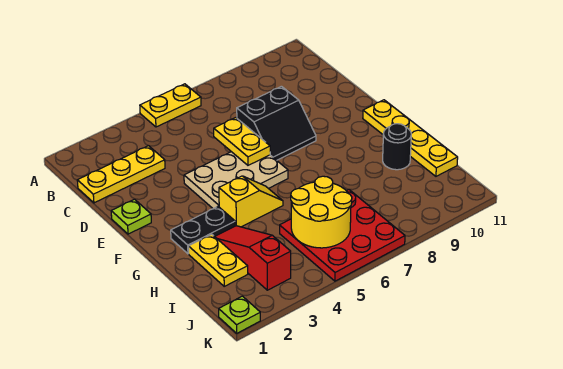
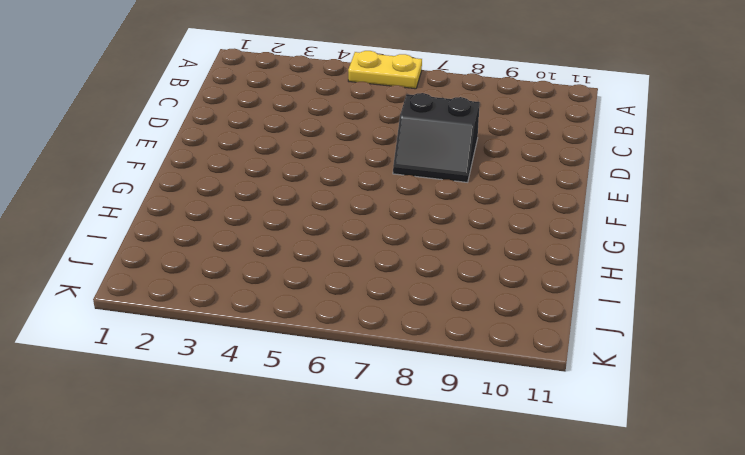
none -> yellow plate C1:C3 level 1
none -> lime plate E1 level 1
none -> tan plate E4:F6 level 1

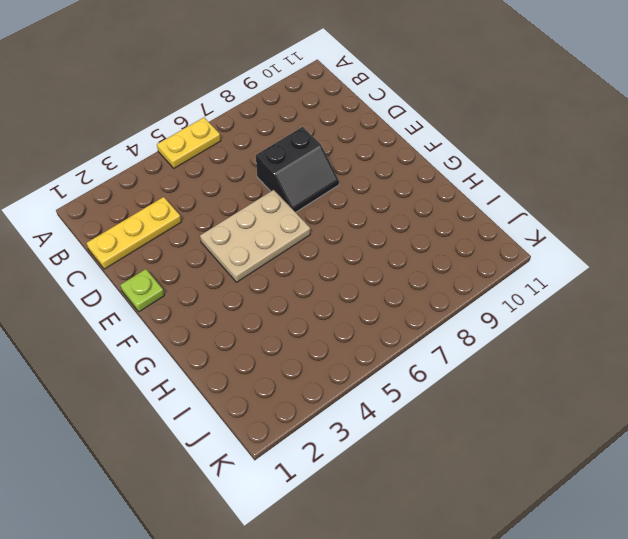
none -> yellow plate F11:I11 level 1
none -> black plate G2:G3 level 1
none -> yellow slope G4:G5 level 1 top 4

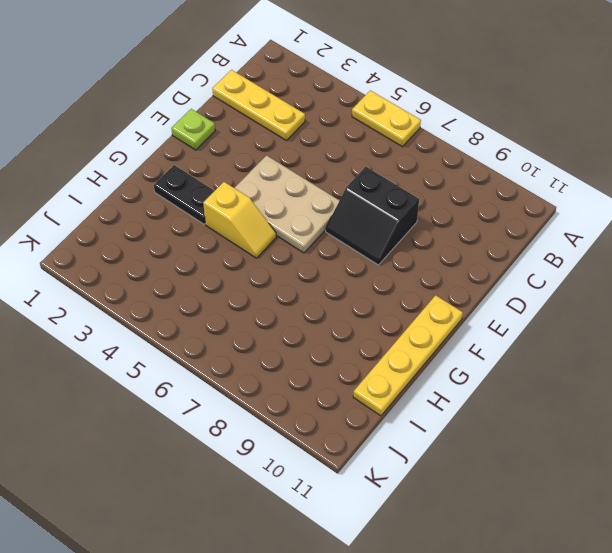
none -> yellow plate H2:I2 level 1
none -> red slope H3:J3 level 1 top J
none -> black round brick H10 level 1

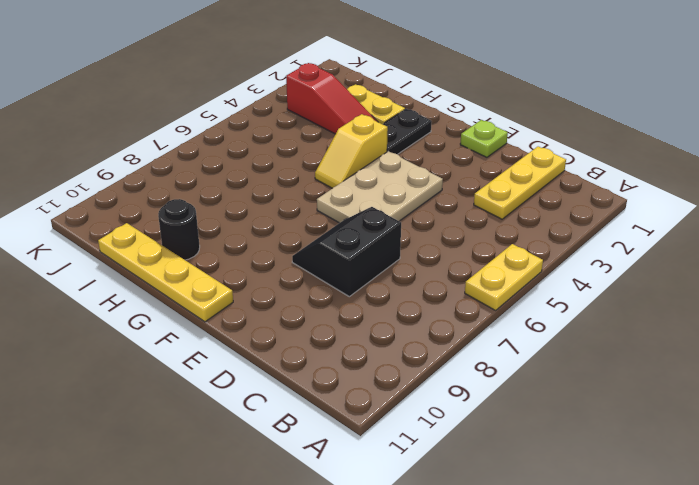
none -> red plate I5:K7 level 1
none -> lime plate K1 level 1
none -> yellow plate D6:E6 level 2

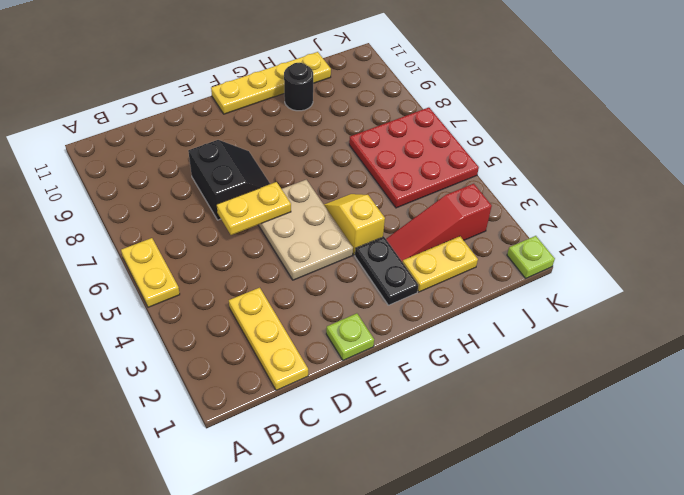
none -> yellow round brick I5:J6 level 2

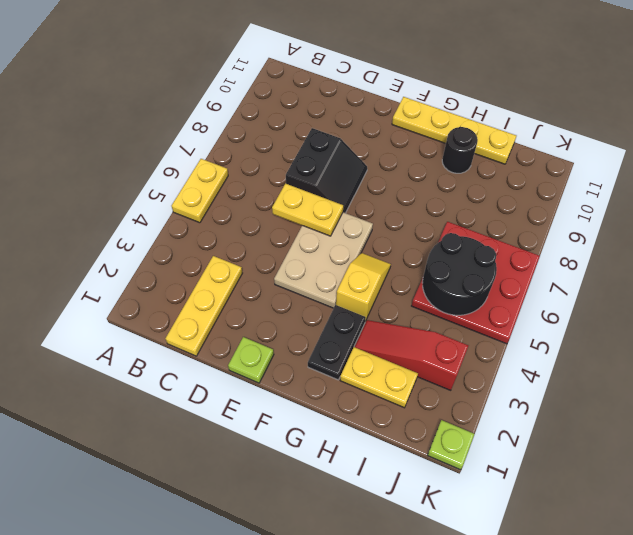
black round brick I5:J6 level 2 -> yellow round brick I5:J6 level 2

